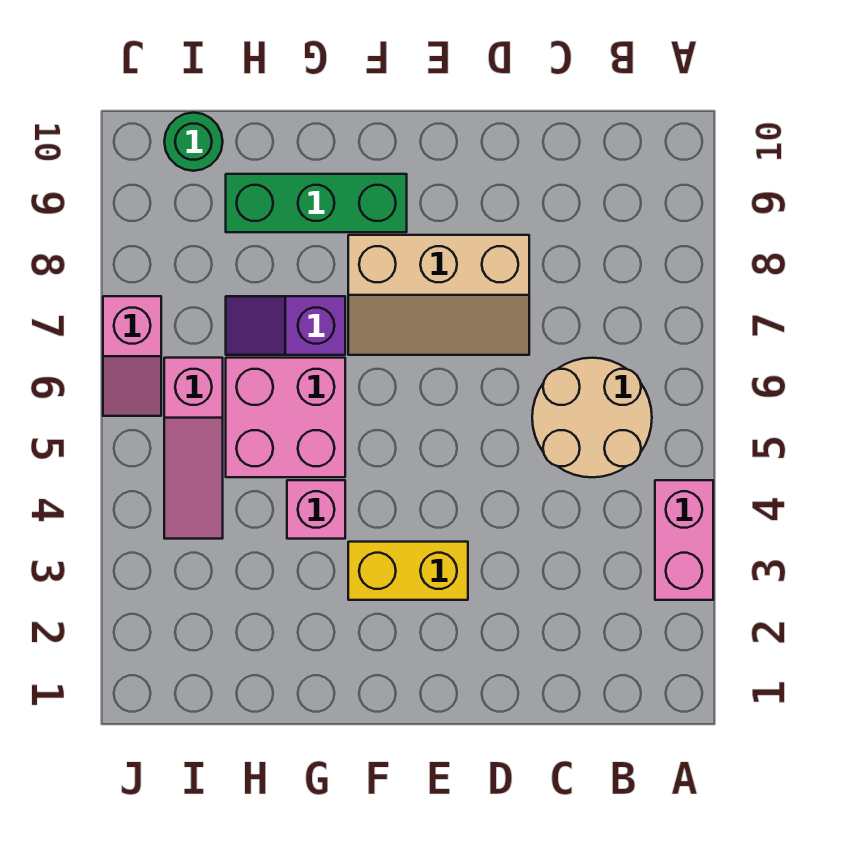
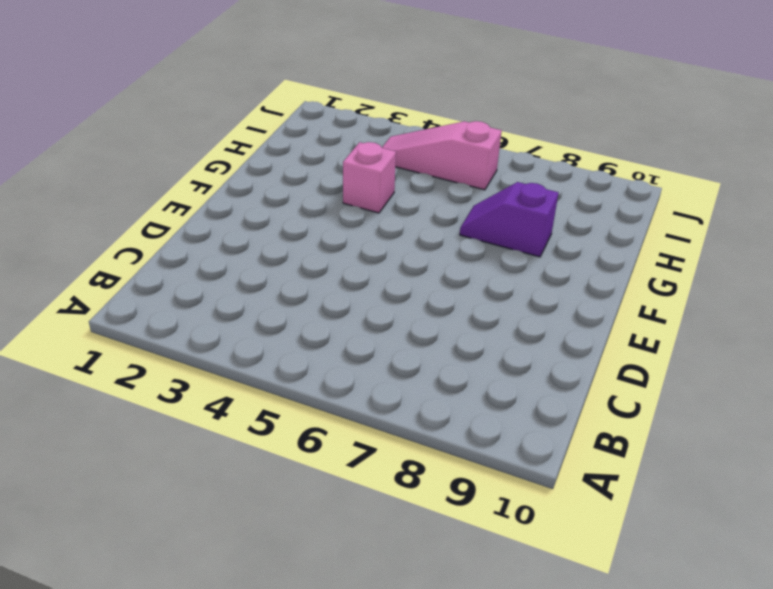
purple slope G7:G8 level 1 top 8 -> purple slope G7:H7 level 1 top G
none -> pink brick A3:A4 level 1
none -> tan round brick B5:C6 level 1

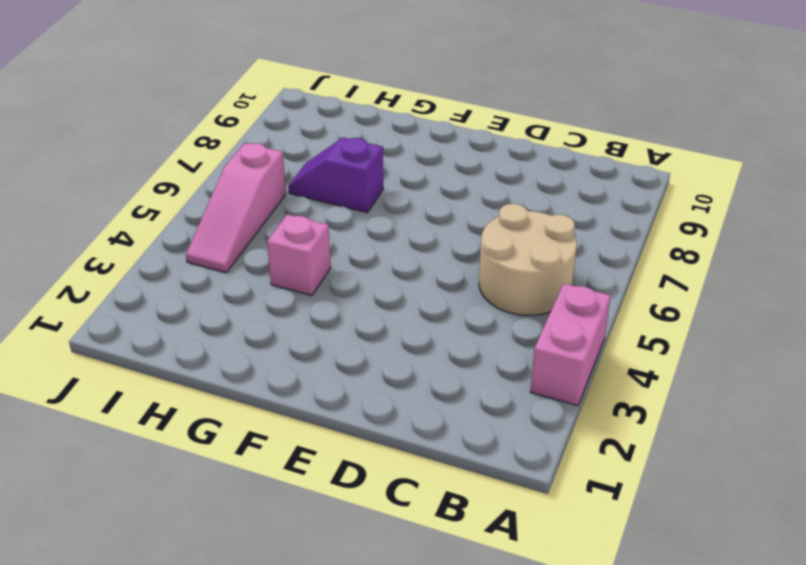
none -> tan slope D7:F8 level 1 top 8
none -> yellow brick E3:F3 level 1

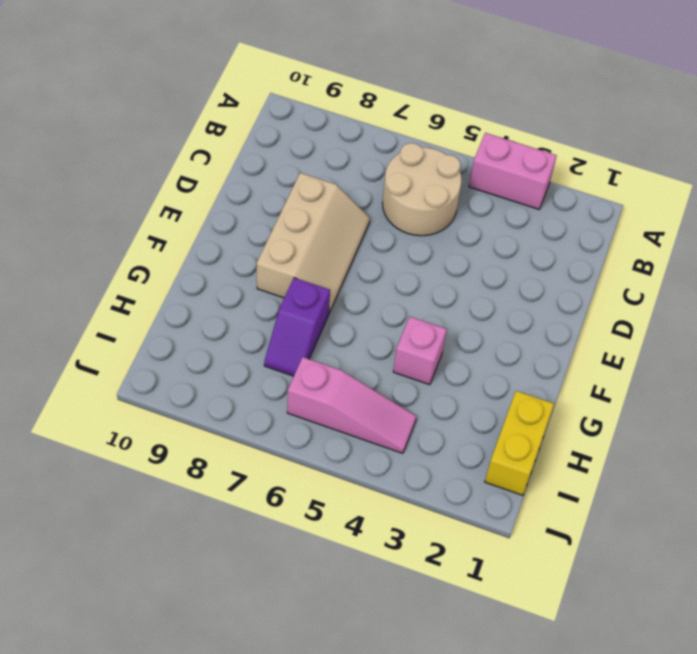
yellow brick H1:I1 level 1 -> yellow brick E3:F3 level 1
none -> green brick F9:H9 level 1
none -> pink brick G5:H6 level 1

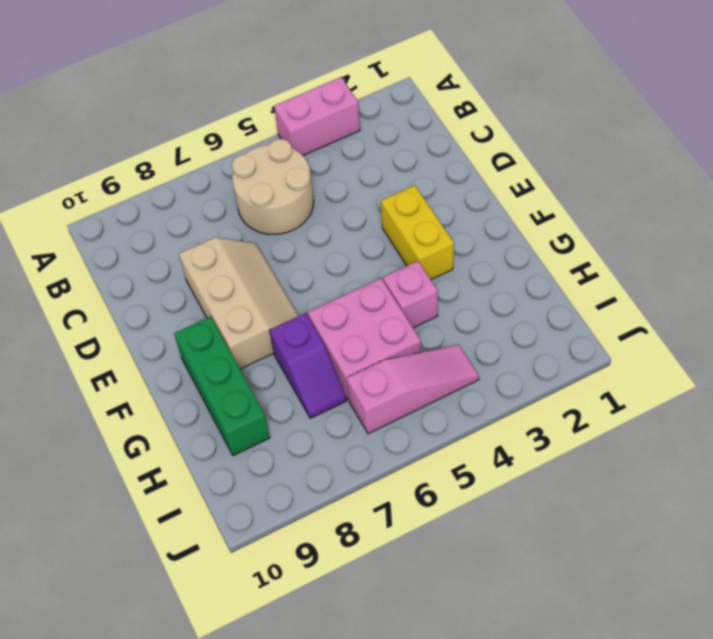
none -> green round brick I10 level 1
none -> pink slope J6:J7 level 1 top 7

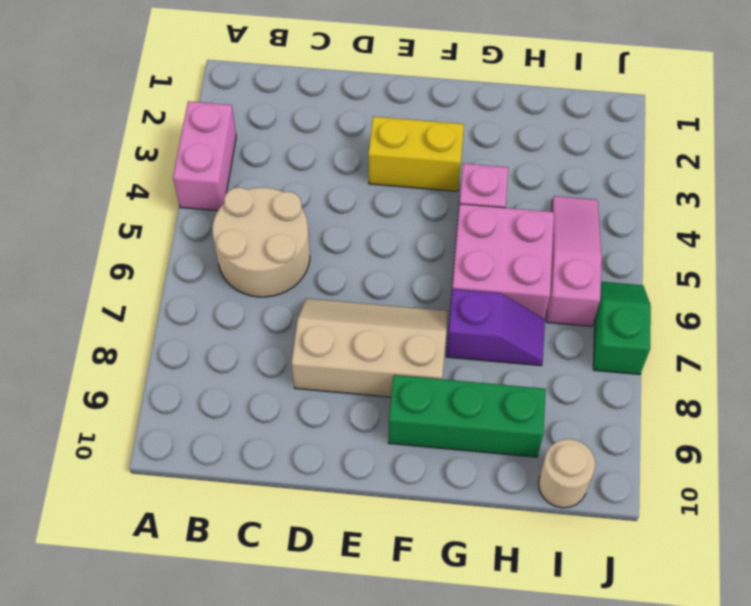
tan round brick I10 level 1 -> green round brick I10 level 1
green slope J6:J7 level 1 top 7 -> pink slope J6:J7 level 1 top 7

